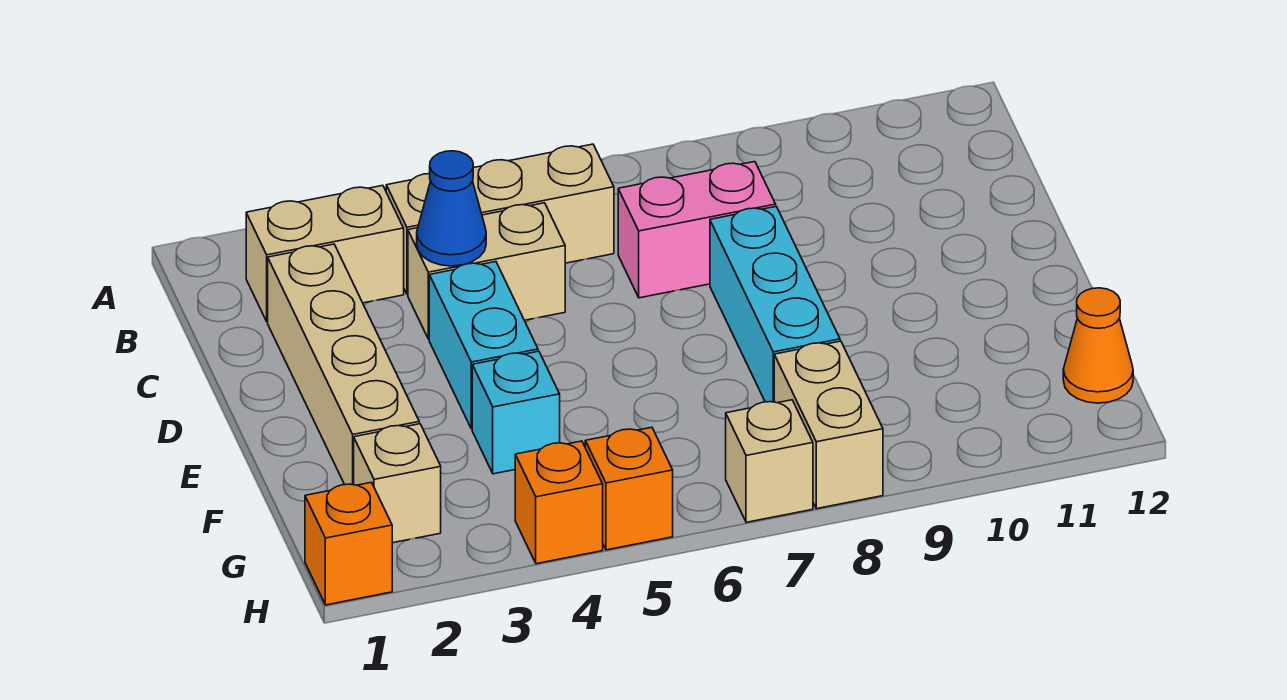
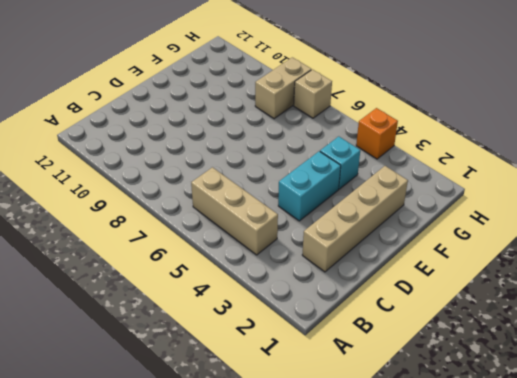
none -> tan brick B2:B3 level 1
none -> tan brick C4:C5 level 1
none -> pink brick C7:C8 level 1

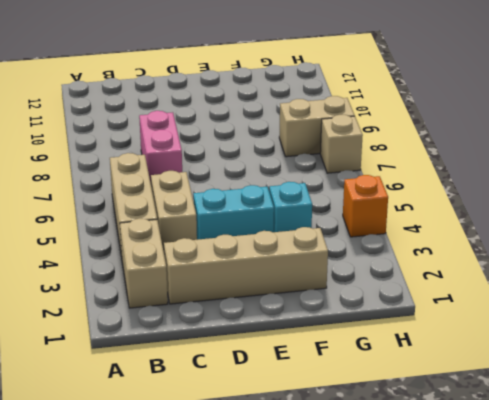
none -> cyan brick D8:F8 level 1
none -> tan brick G2 level 1
none -> orange cone G12 level 1

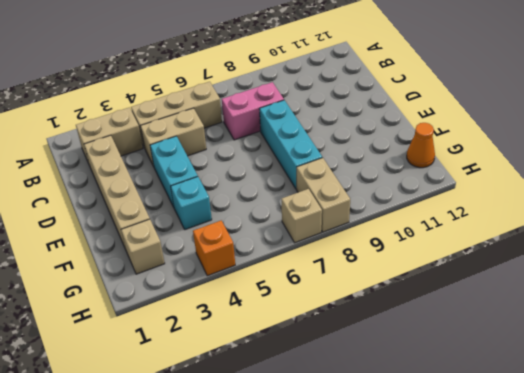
none -> orange brick H1 level 1
none -> orange brick H5 level 1
none -> blue cone C4 level 2

